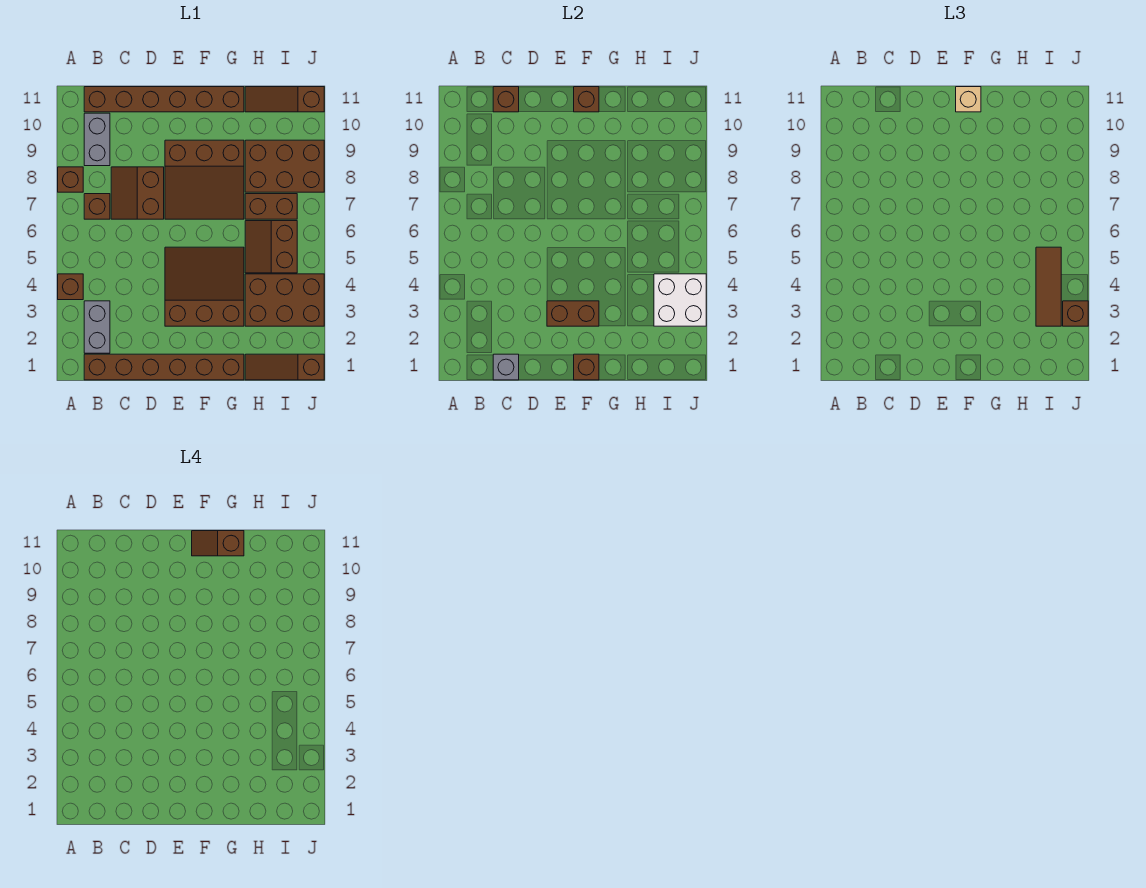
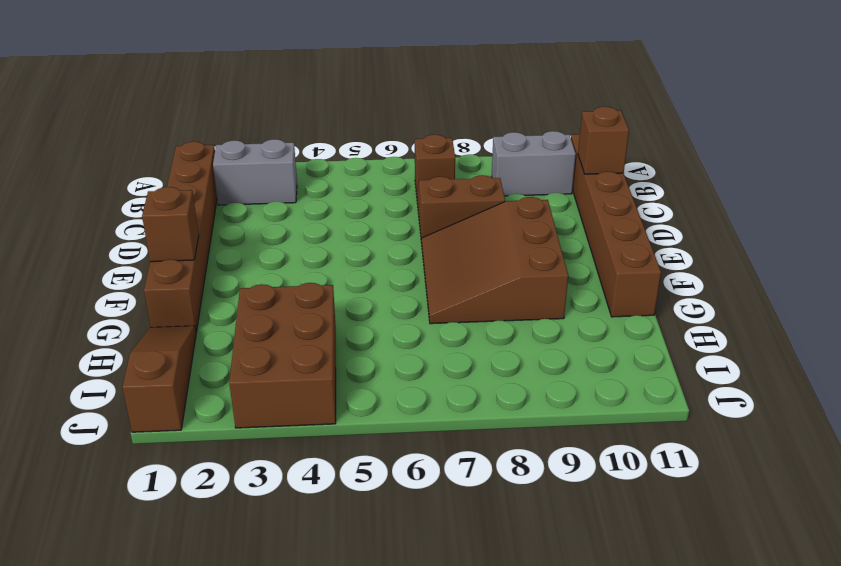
none -> brown brick A4 level 1
none -> brown brick A8 level 1
none -> brown slope E3:G5 level 1 top 3

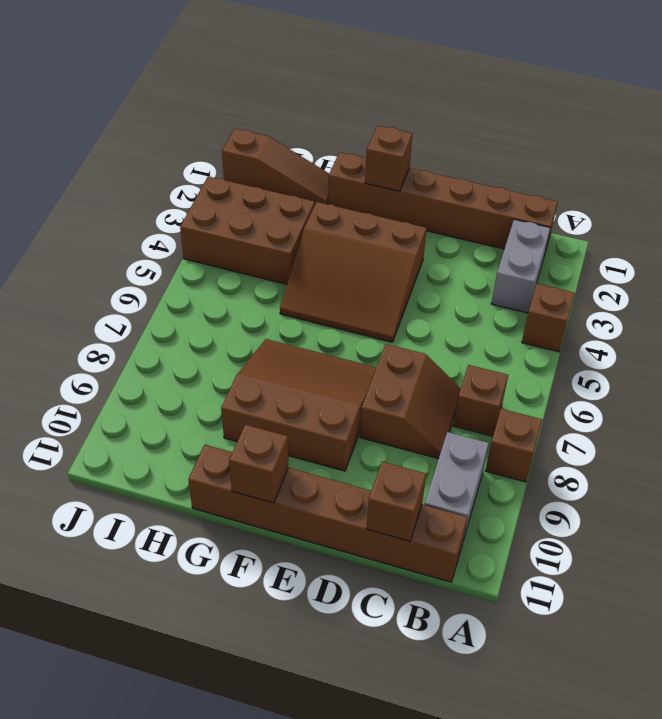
none -> brown slope H5:I6 level 1 top I
none -> brown brick H7:I7 level 1
none -> brown brick H8:J9 level 1

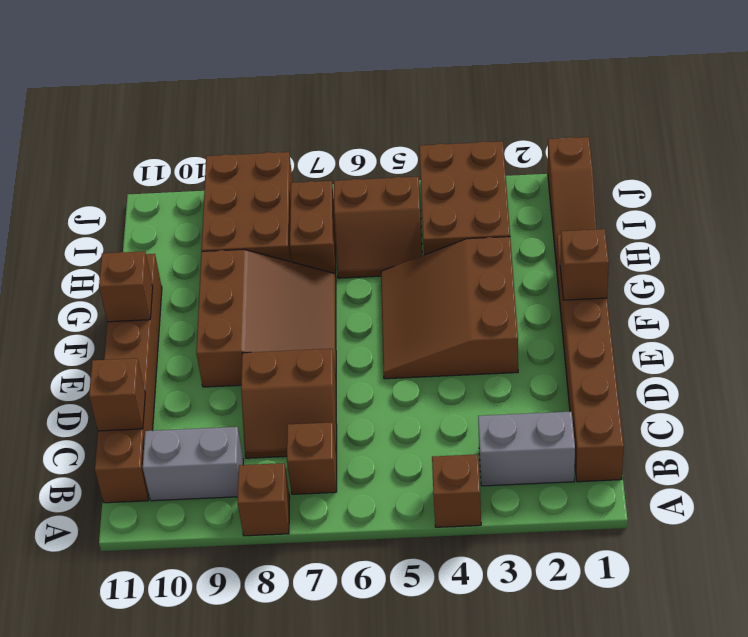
none -> brown slope H11:J11 level 1 top J
none -> grey brick C1 level 2
none -> brown brick E3:F3 level 2

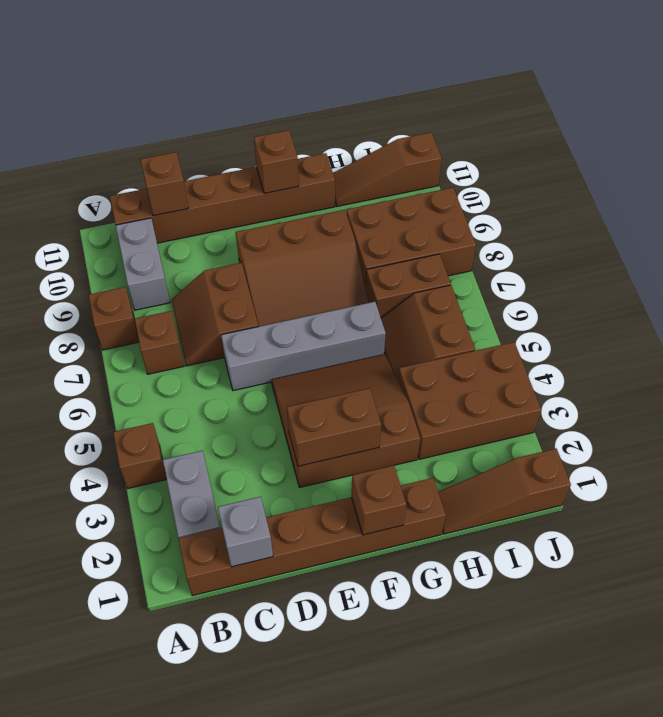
grey brick D6:G6 level 1 -> none
none -> white brick I3:J4 level 2
none -> tan brick F11 level 3
none -> brown tile I3:I5 level 3

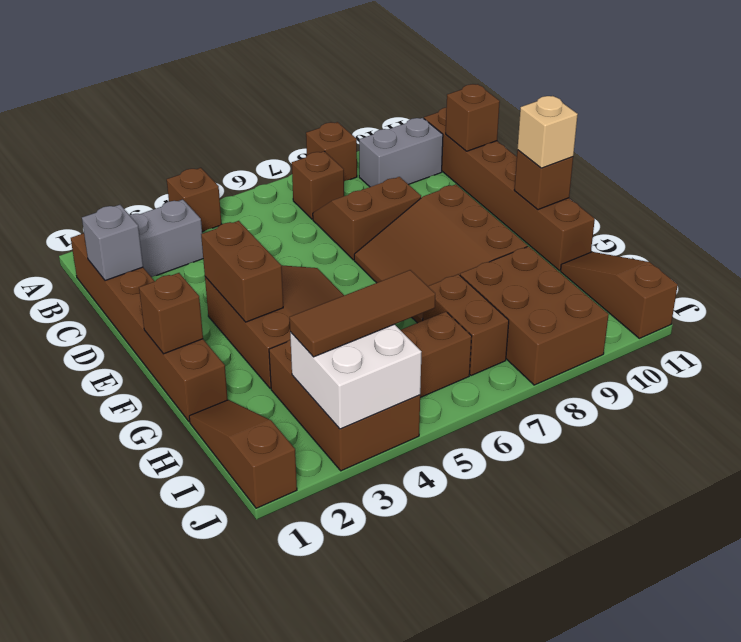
none -> brown brick J3 level 3
none -> brown slope F11:G11 level 4 top G

